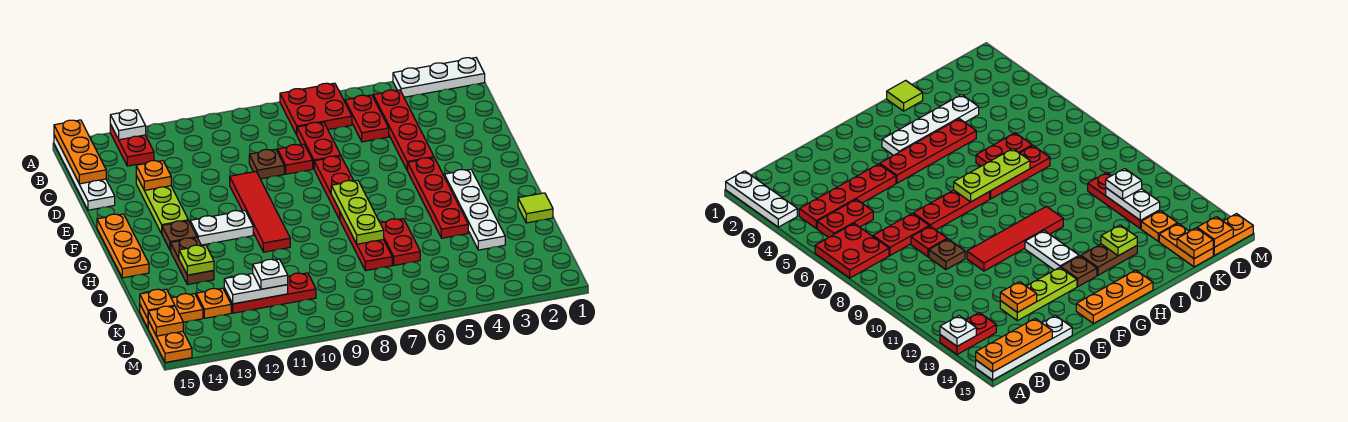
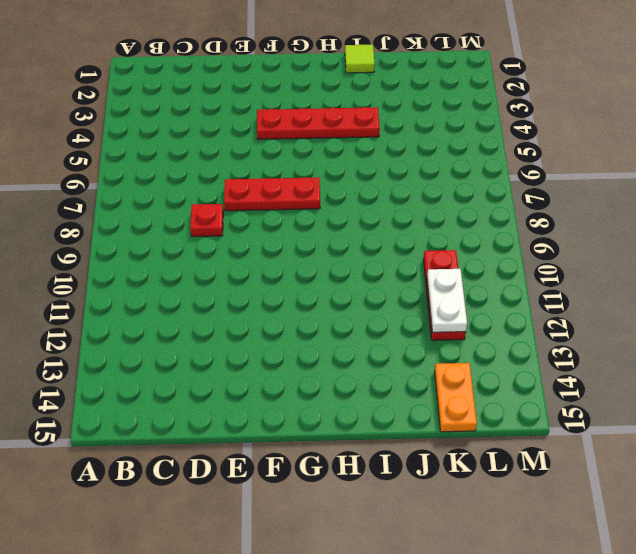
none -> white plate A1:A3 level 1
none -> red plate A6:B7 level 1
none -> red plate A13:B13 level 1
none -> white plate A15:D15 level 1

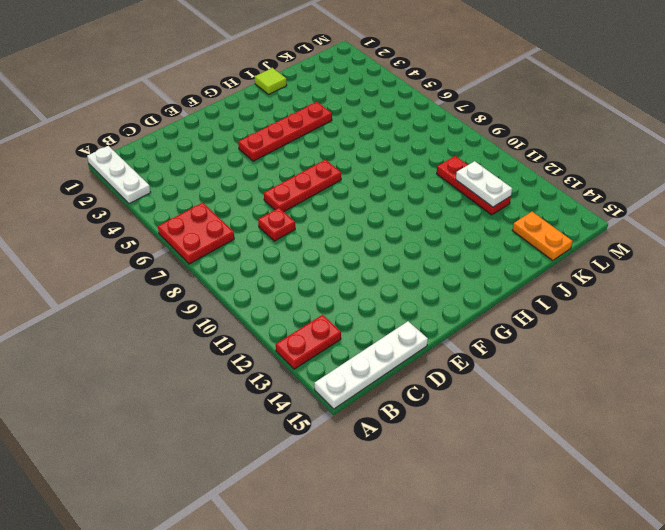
none -> red plate B4:E4 level 1
none -> red plate B5:C5 level 1
none -> red plate C7:D7 level 1
none -> brown plate D9 level 1

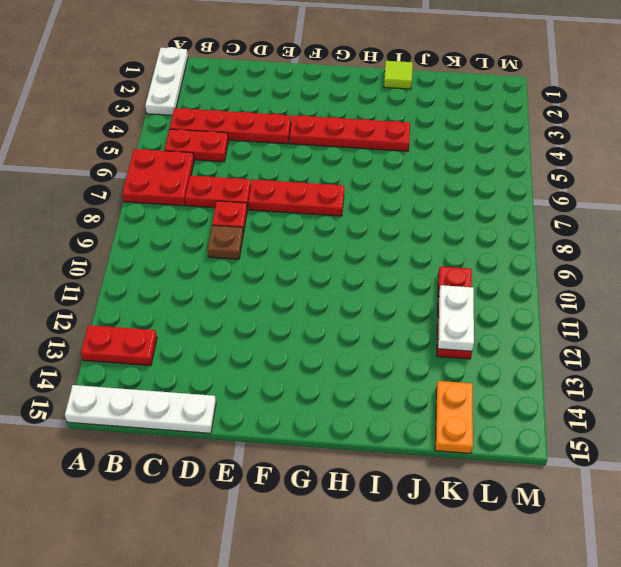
none -> lime plate D13:F13 level 1
none -> red tile E10:H10 level 1
none -> orange plate F15:H15 level 1
none -> white plate G3:J3 level 1

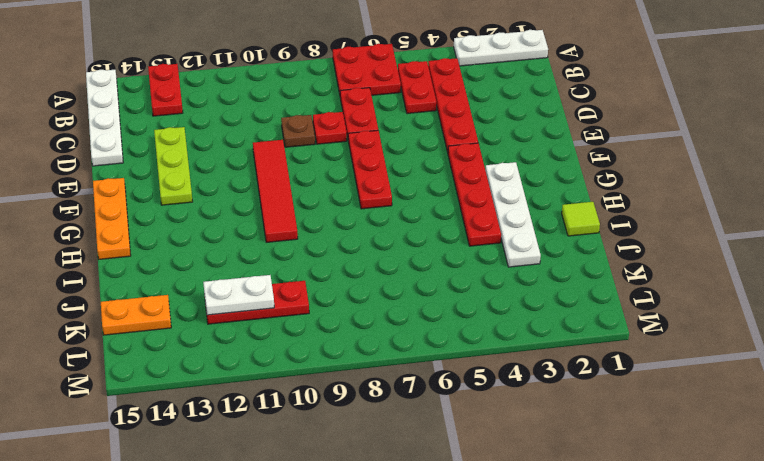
none -> white plate G11:G12 level 1
none -> brown plate G13 level 1
none -> red plate H7:J7 level 1
none -> brown plate H13:I13 level 1

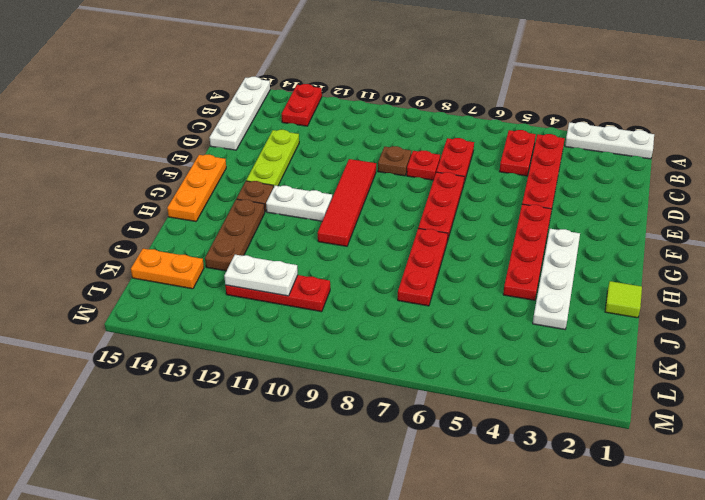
brown plate H13:J13 level 1 -> brown plate H13:I13 level 1
none -> red plate A6:B7 level 1
none -> red plate I6:J6 level 1
none -> orange plate K13 level 1
none -> orange plate L15:M15 level 1

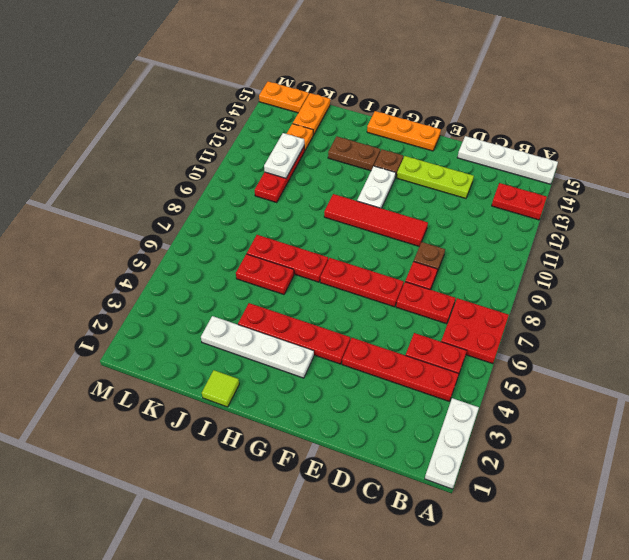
none -> white plate A13 level 2
none -> orange plate A15:C15 level 2
none -> orange plate D13 level 2
none -> lime plate G7:I7 level 2

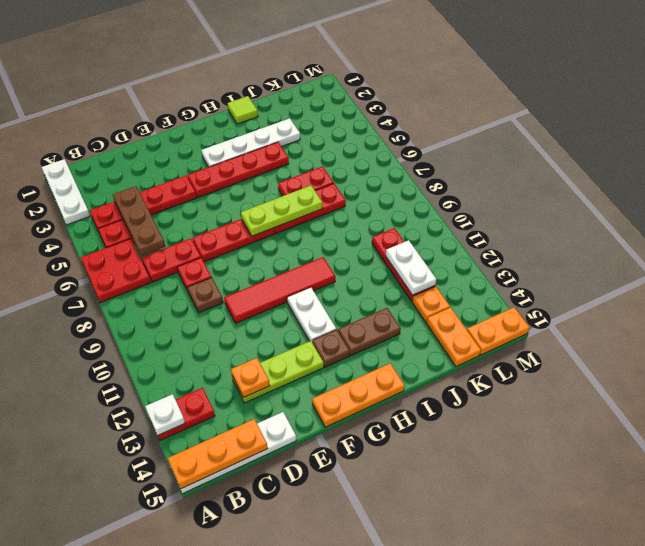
brown plate C4:C6 level 2 -> none
none -> lime plate I13 level 2
none -> orange plate K15 level 2
none -> orange plate L15 level 2
none -> white plate K11 level 3

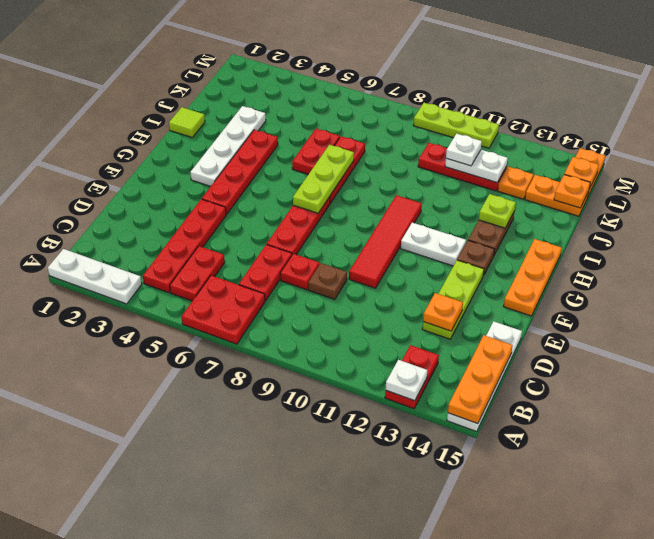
lime plate M9:M11 level 1 -> none

